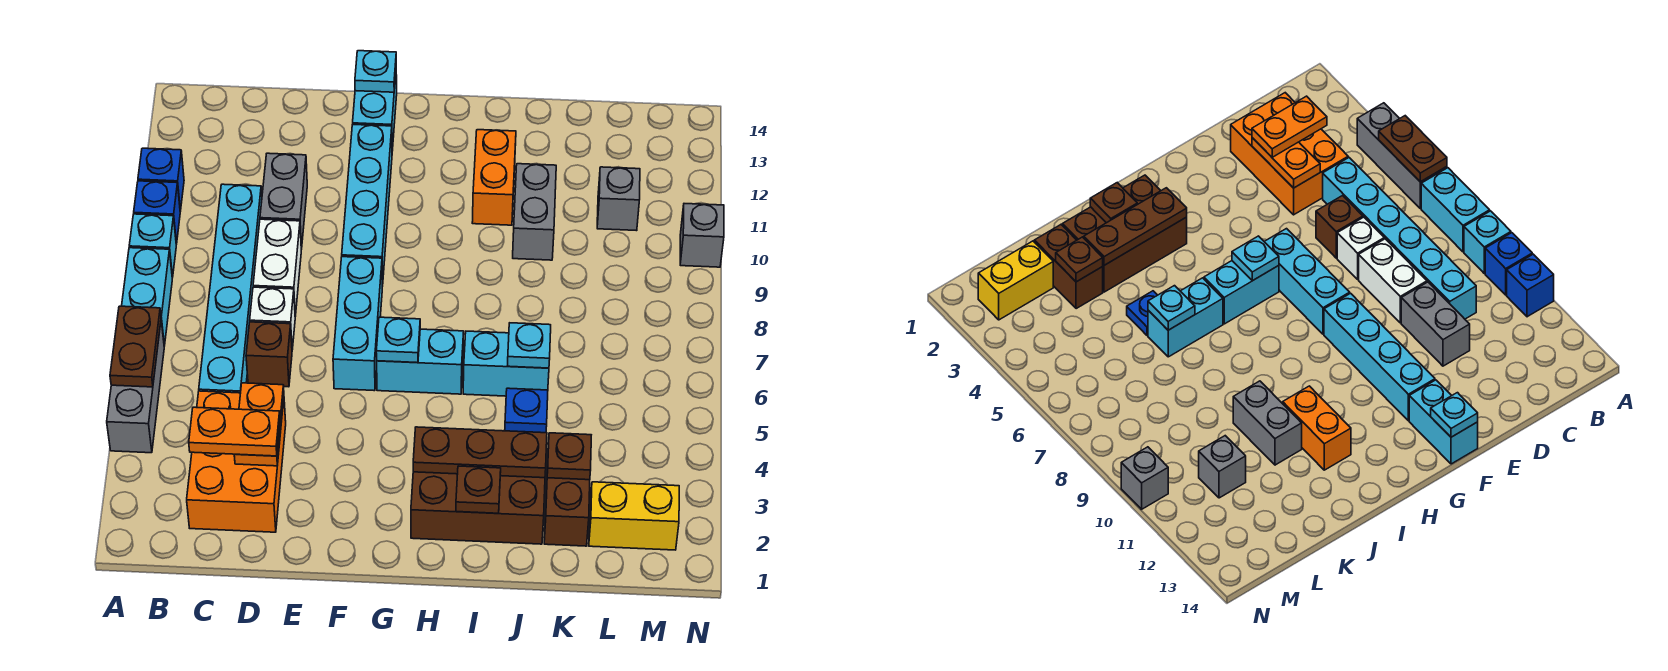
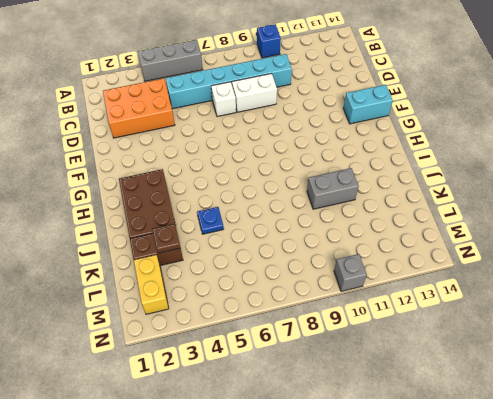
none -> cyan brick A7:A8 level 1
none -> cyan brick A9 level 1
none -> blue brick A11 level 1
none -> brown brick D6 level 1

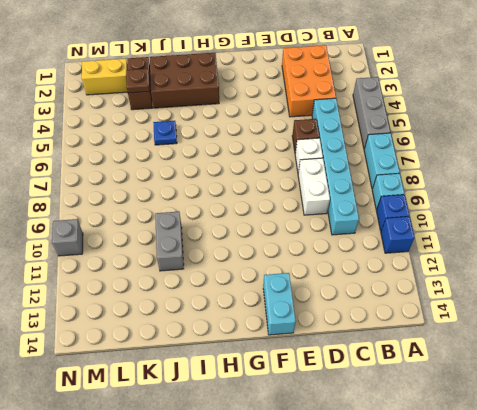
none -> grey brick D10:D11 level 1
none -> cyan brick F6:F8 level 1
none -> cyan brick F9:F12 level 1
none -> cyan brick G6:H6 level 1

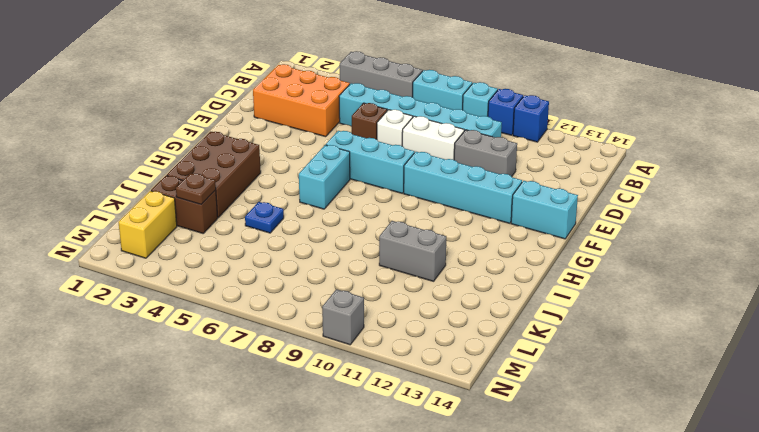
none -> cyan brick I6:J6 level 1
none -> orange brick I11:I12 level 1
none -> grey brick L11 level 1
none -> brown plate A5:A6 level 2

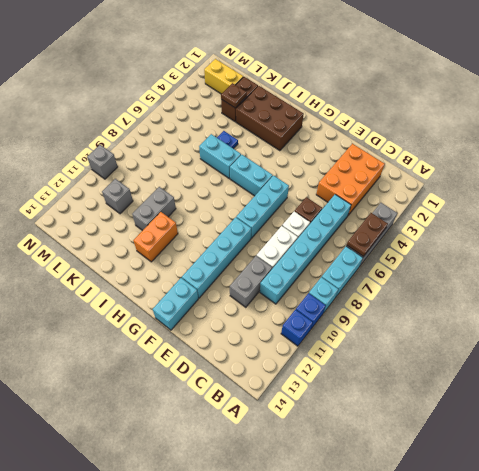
none -> orange plate D3:D4 level 2
none -> cyan plate F14 level 2
none -> cyan plate G6 level 2
none -> brown plate H3:J3 level 2

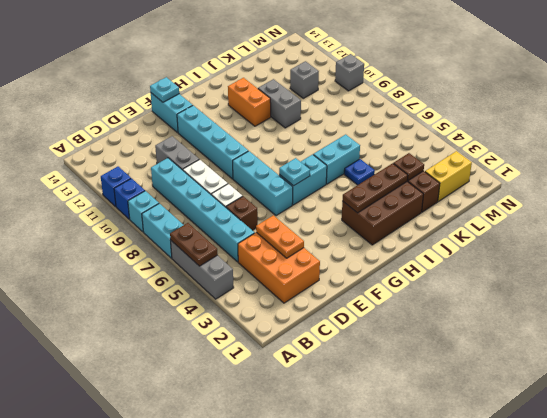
none -> brown plate I2 level 2
none -> cyan plate J6 level 2
none -> orange plate C3:D3 level 3

